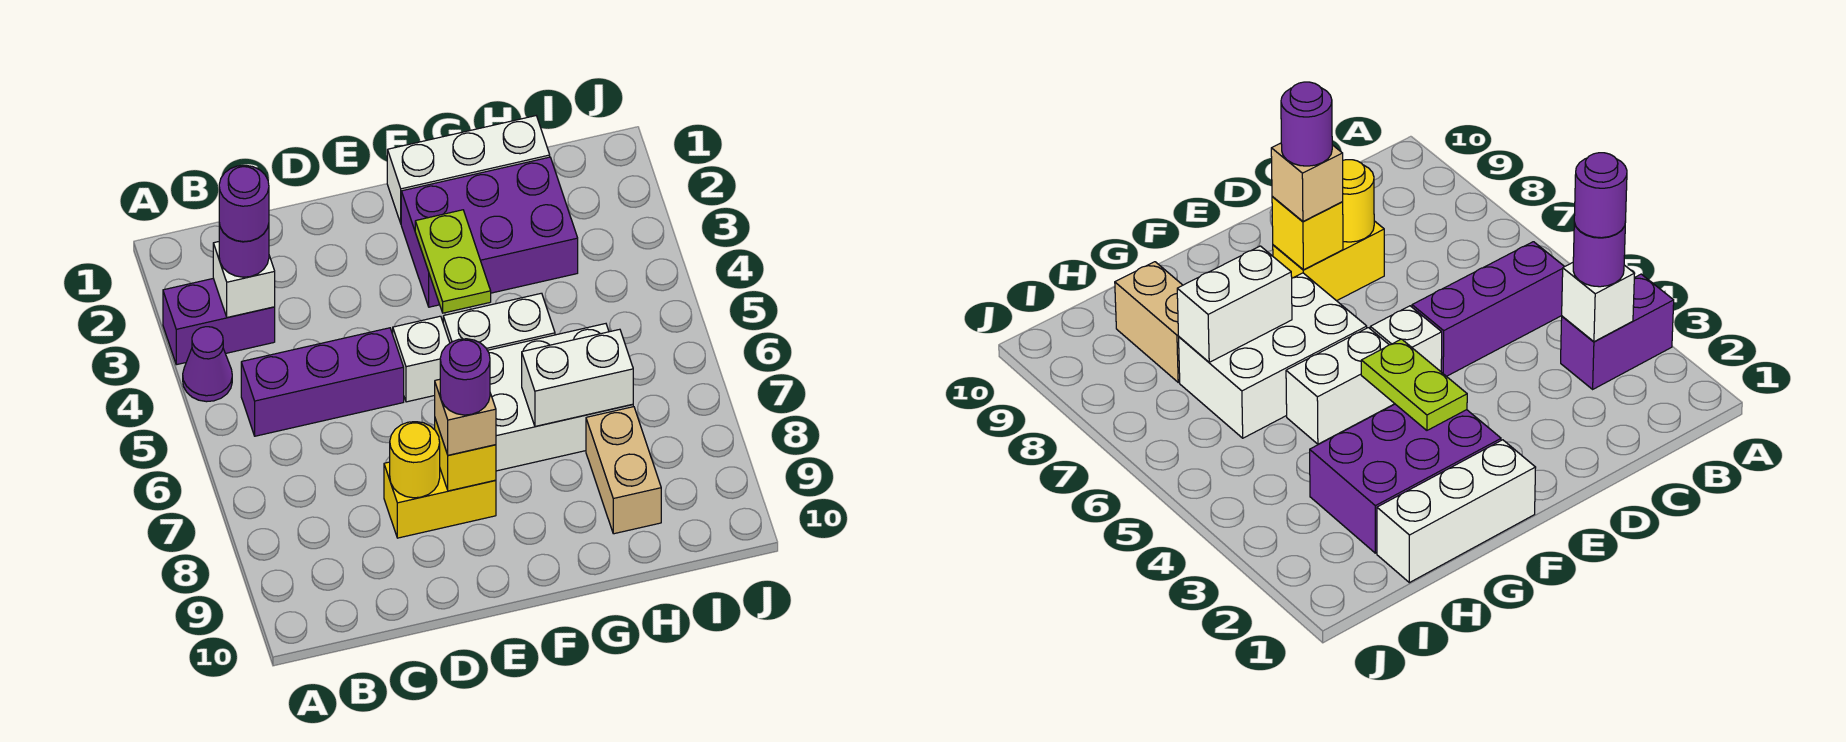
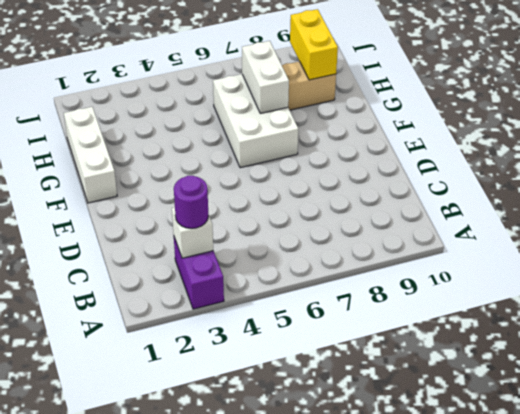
yellow brick H9:I9 level 2 -> yellow brick D8:E8 level 1
none -> purple cone A4 level 1
none -> purple brick B5:D5 level 1
none -> white brick E5 level 1

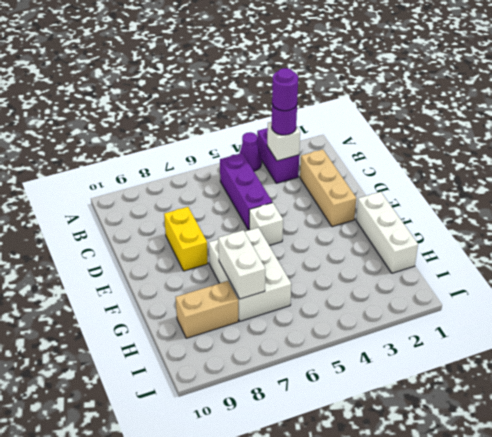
tan brick C2:E2 level 1 -> none
none -> purple brick F2:H3 level 1
none -> white brick F5:G5 level 1
none -> yellow round brick D8 level 2

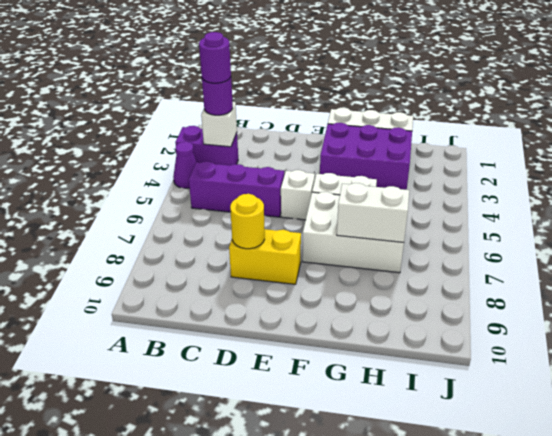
none -> tan brick H8:H9 level 1
none -> yellow brick E8 level 2
none -> lime plate F3:F4 level 2

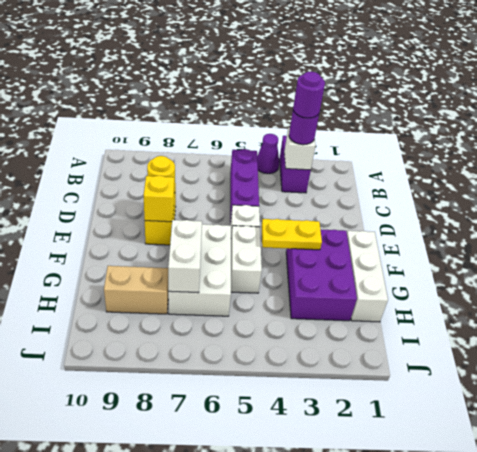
yellow plate F3:F4 level 2 -> lime plate F3:F4 level 2
none -> tan brick E8 level 3
none -> purple round brick E8 level 4

